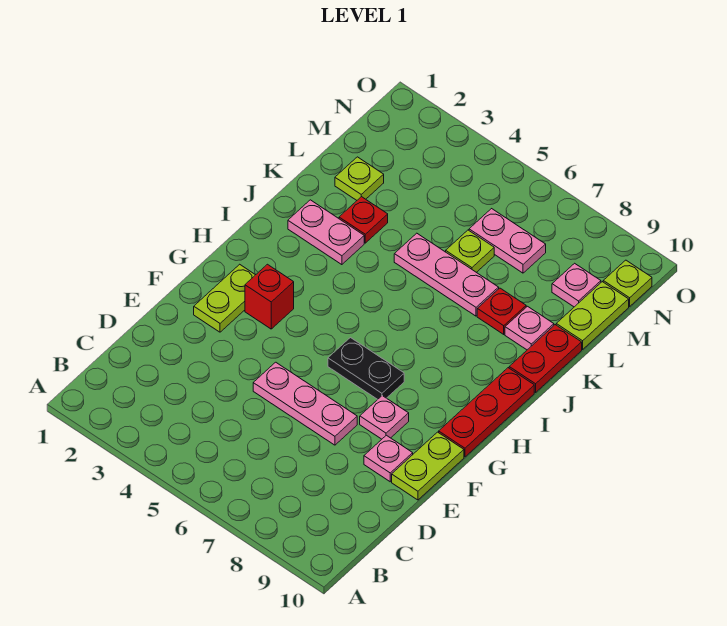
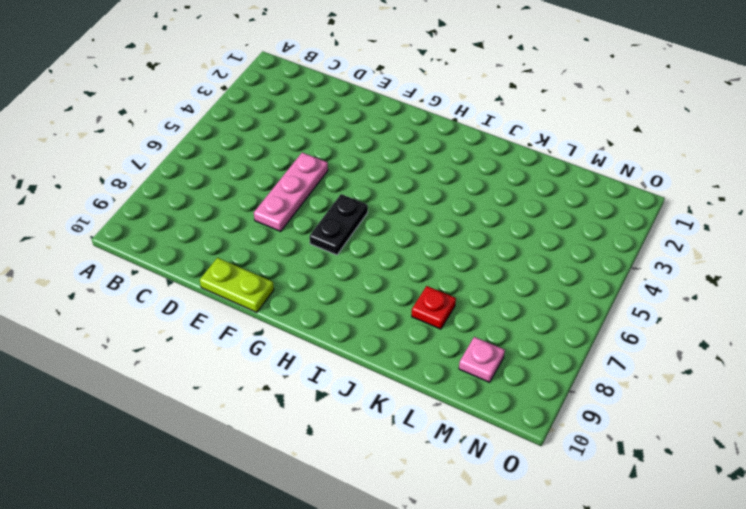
none -> pink plate E9 level 1
none -> lime plate F2:G2 level 1
none -> pink plate F8 level 1

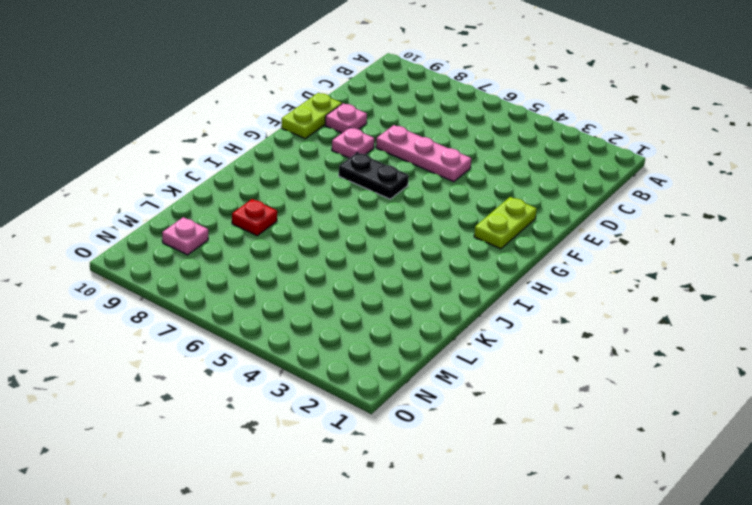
none -> red brick G3 level 1
none -> red plate G10:I10 level 1
none -> pink plate J2:J3 level 1

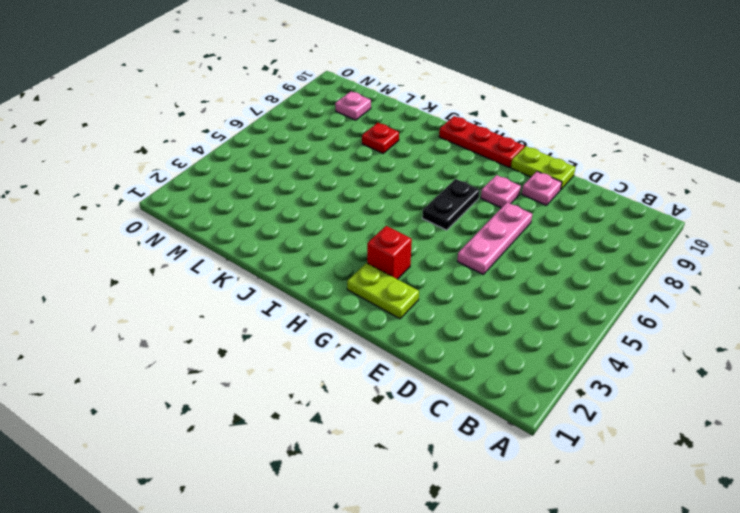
none -> pink plate J2:J3 level 1
none -> red plate J10:K10 level 1
none -> red plate K3 level 1

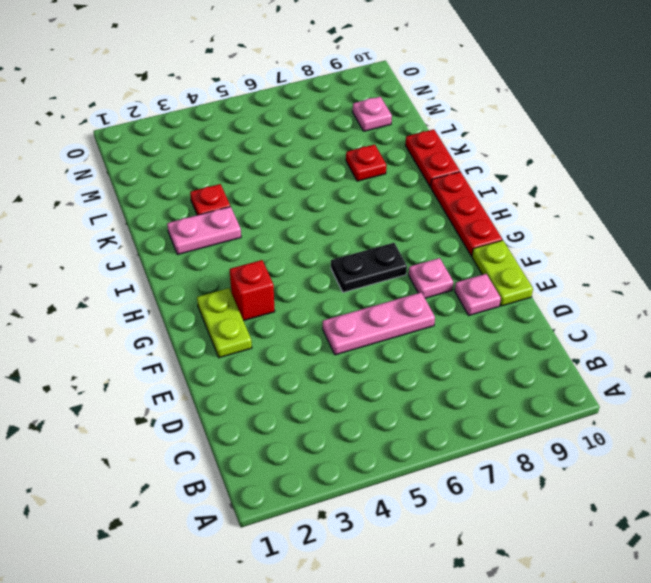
none -> pink plate K5:K7 level 1
none -> pink plate K9 level 1
none -> lime plate L2 level 1

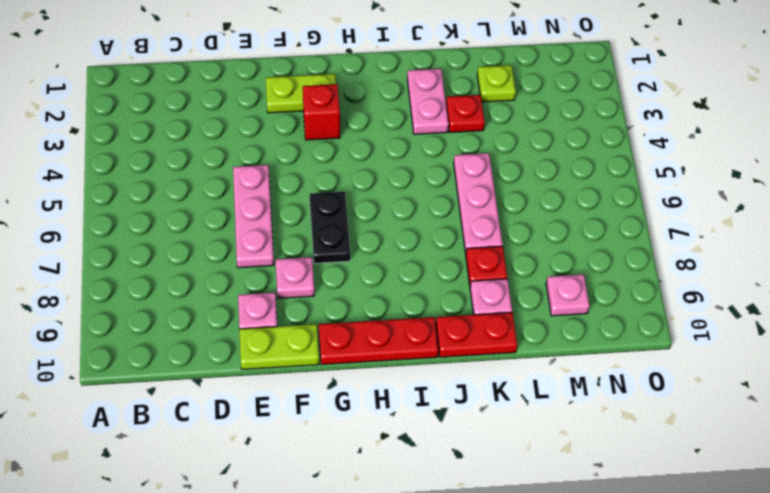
none -> lime plate L6 level 1
none -> lime plate L10:M10 level 1
none -> pink plate M6:M7 level 1

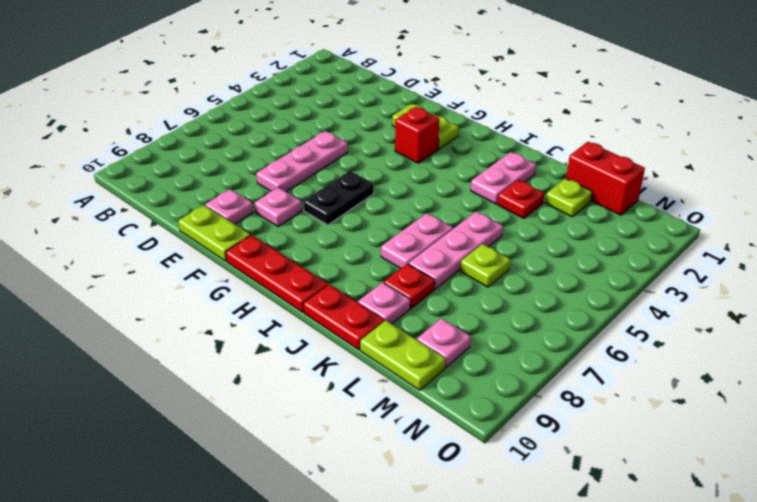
pink plate J6:J7 level 1 -> pink plate M6:M7 level 1
red brick L1:M1 level 1 -> none
none -> lime plate N10 level 1

